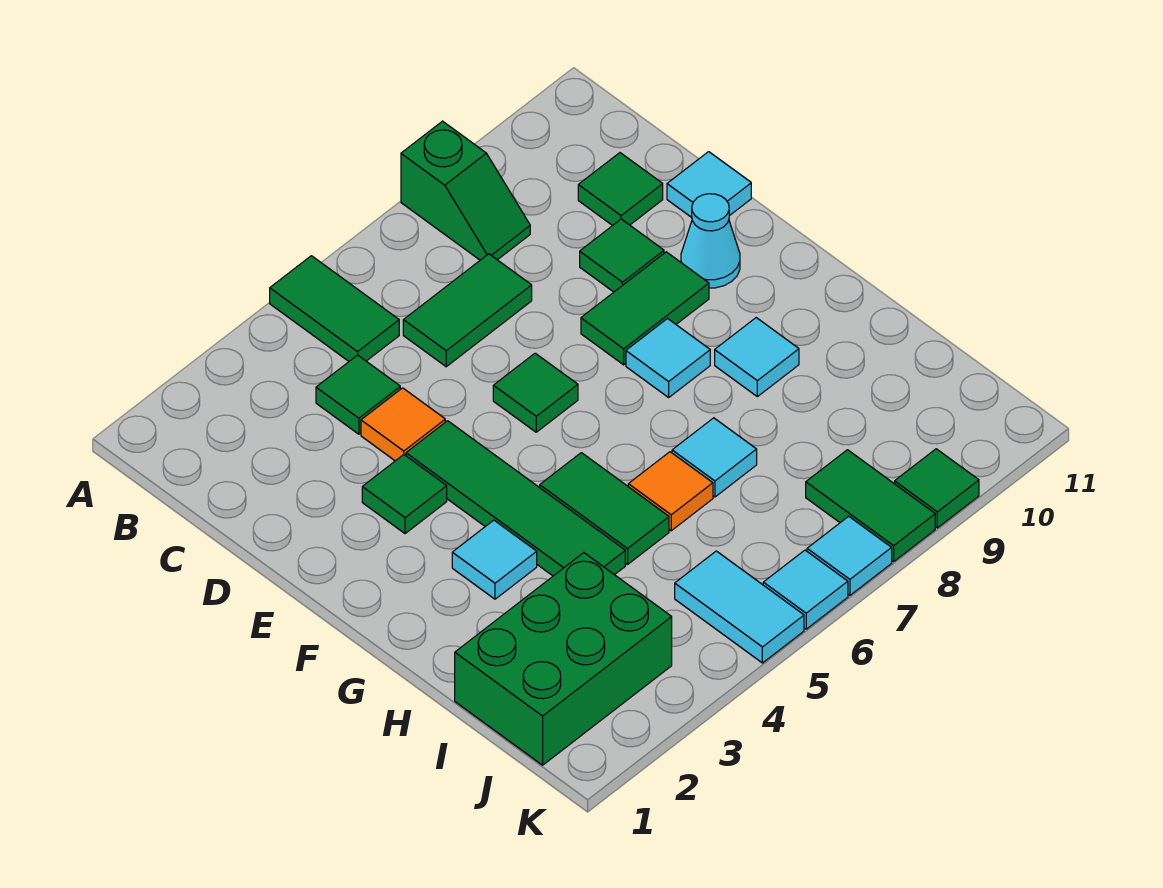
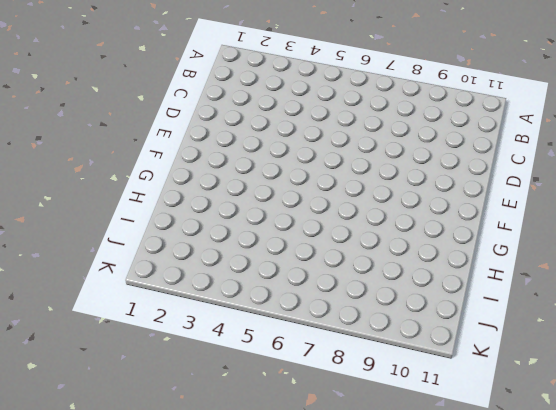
none -> green tile A5:B5 level 1
none -> green slope A8:B8 level 1 top A
none -> green tile C4 level 1

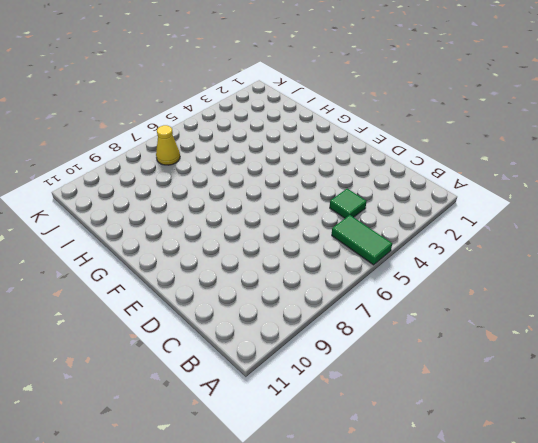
yellow cone J7 level 1 -> none
none -> green slope A8:B8 level 1 top A
none -> green tile C6:C7 level 1
none -> green tile C10 level 1

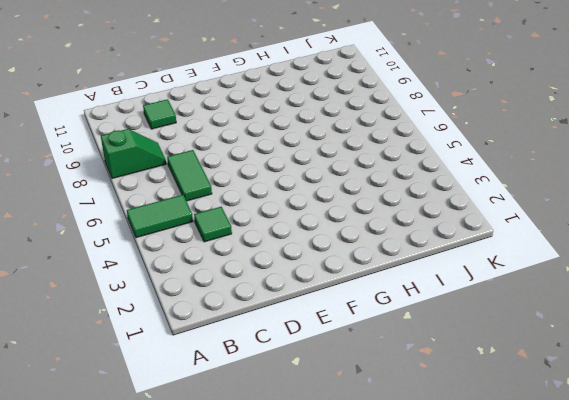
none -> orange tile D4 level 1
none -> green tile D9 level 1
none -> cyan tile D11 level 1

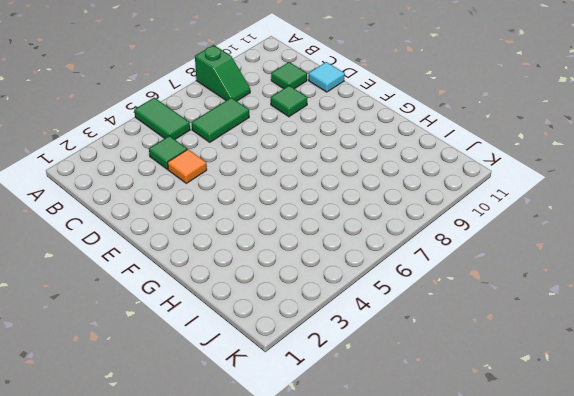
none -> green tile E3 level 1
none -> green tile E4:H4 level 1
none -> green tile E6 level 1

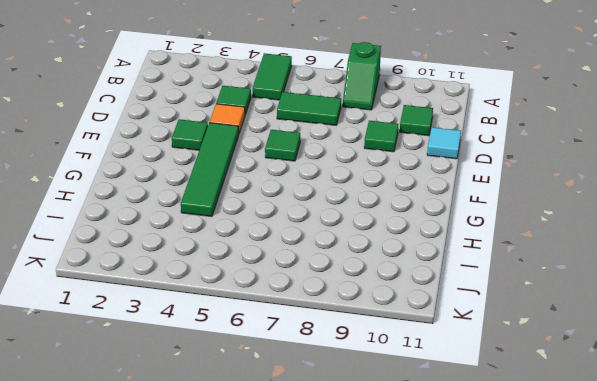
none -> green tile E8:E9 level 1
none -> cyan cone E10 level 1
none -> cyan tile F8 level 1

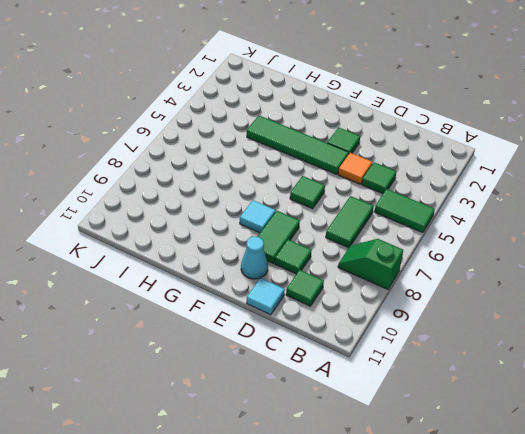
none -> cyan tile G3 level 1
none -> green tile G5:H5 level 1
none -> cyan tile G9 level 1

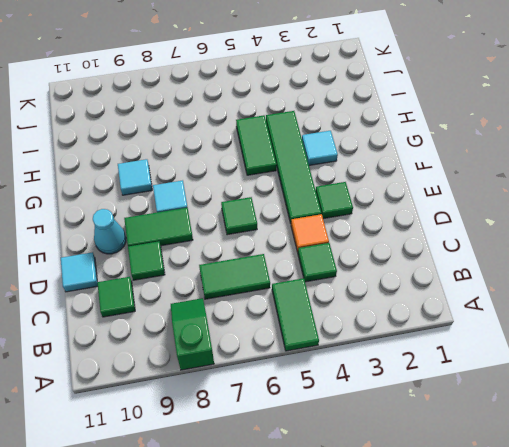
none -> orange tile H6 level 1
none -> cyan tile H7 level 1
none -> green brick I1:J3 level 1

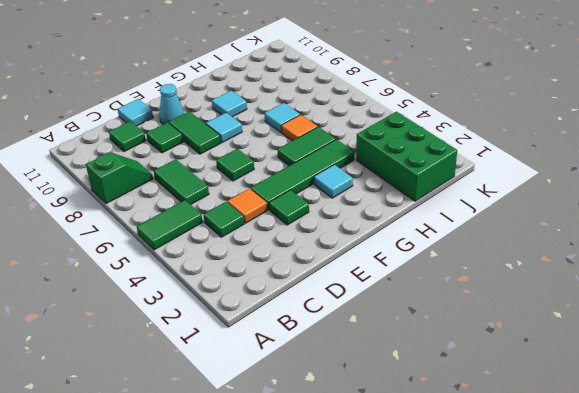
none -> cyan tile J5:K5 level 1
none -> green tile J8:K8 level 1
none -> cyan tile K6 level 1

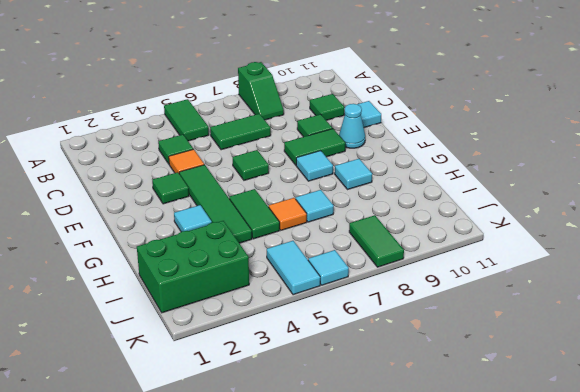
none -> cyan tile K7 level 1
none -> green tile K9 level 1

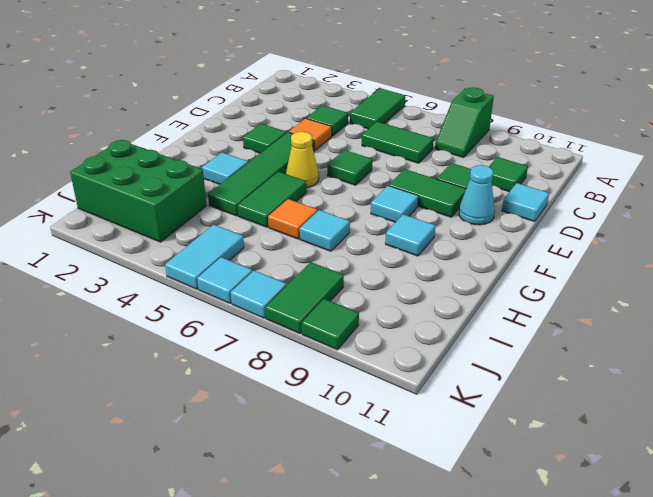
yellow cone F5 level 1 -> none

